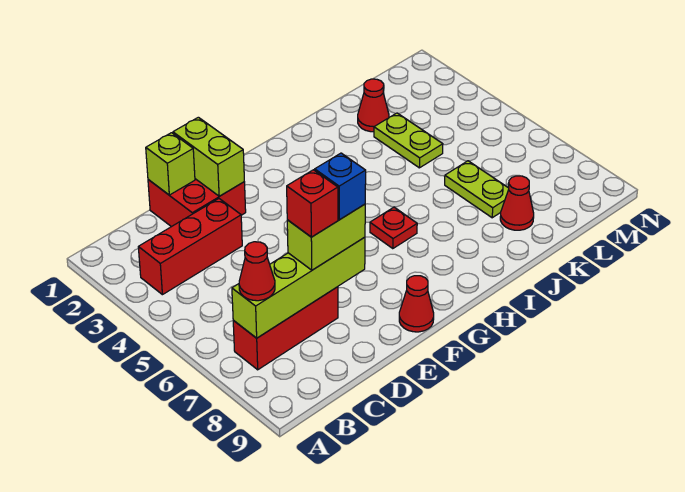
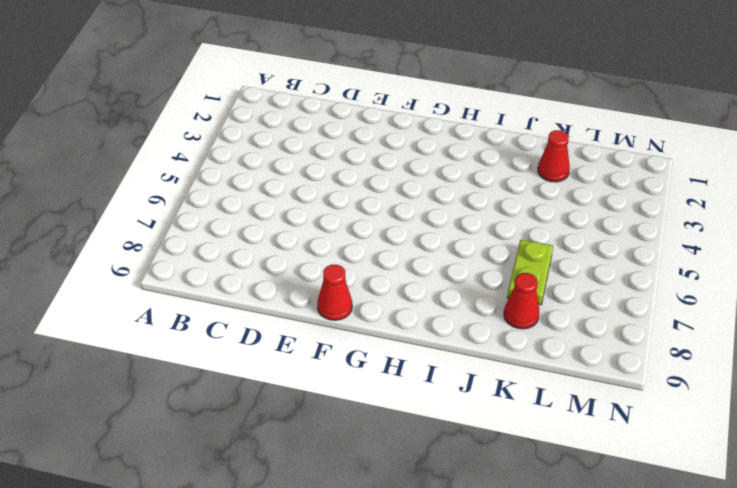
none -> red brick B3:D3 level 1
none -> red brick B7:D7 level 1
none -> red brick D1:E2 level 1

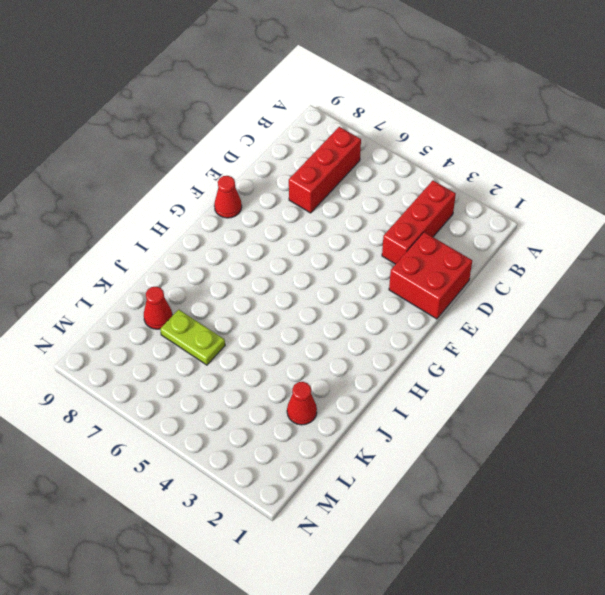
none -> red plate H6 level 1
none -> lime plate K3:K4 level 1
none -> lime brick B7:E7 level 2

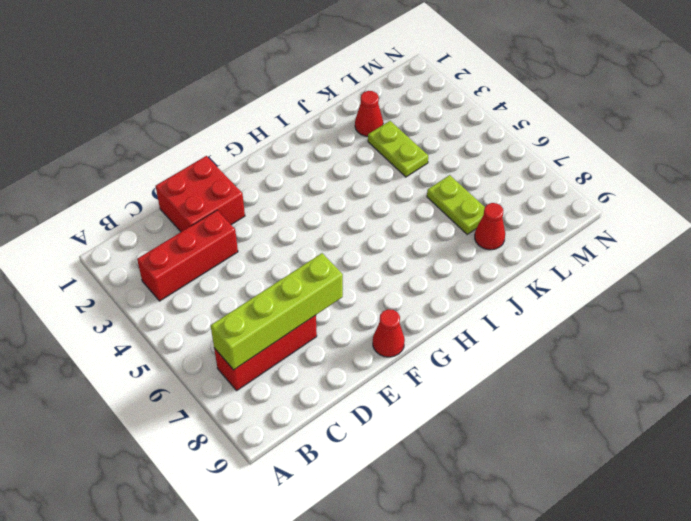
none -> red plate H6 level 1
none -> lime brick D1 level 2
none -> lime brick E1:E2 level 2

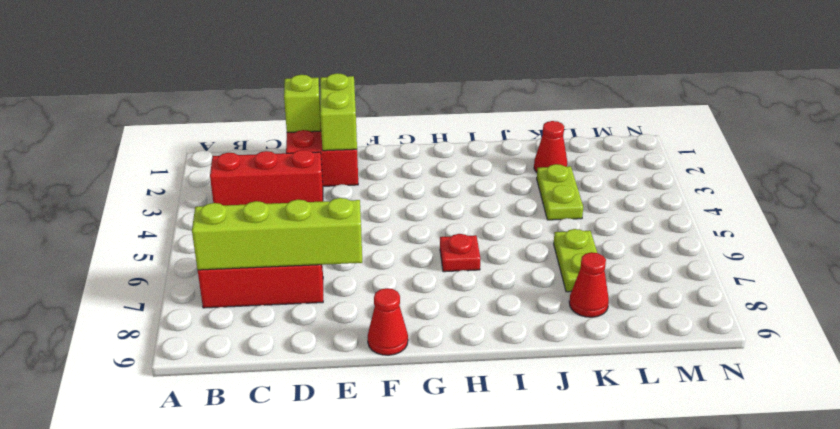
none -> red cone B7 level 3
none -> lime brick D7:E7 level 3
none -> red brick D7 level 4

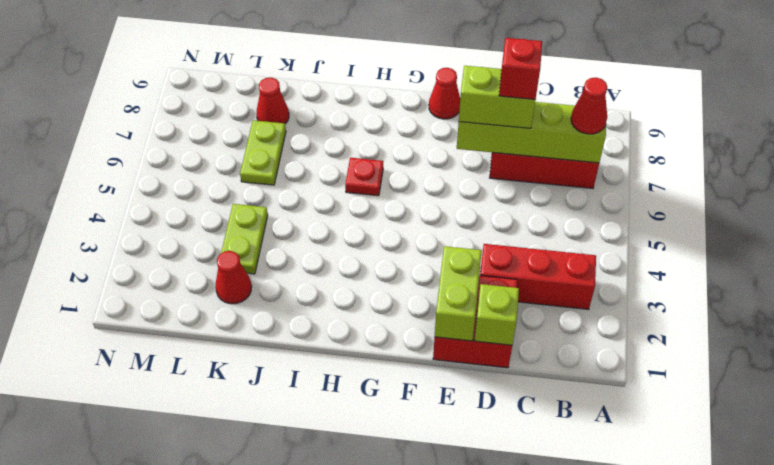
none -> blue brick E7 level 4

